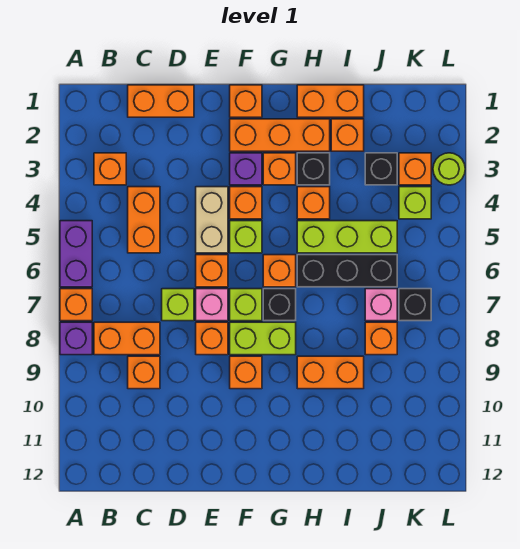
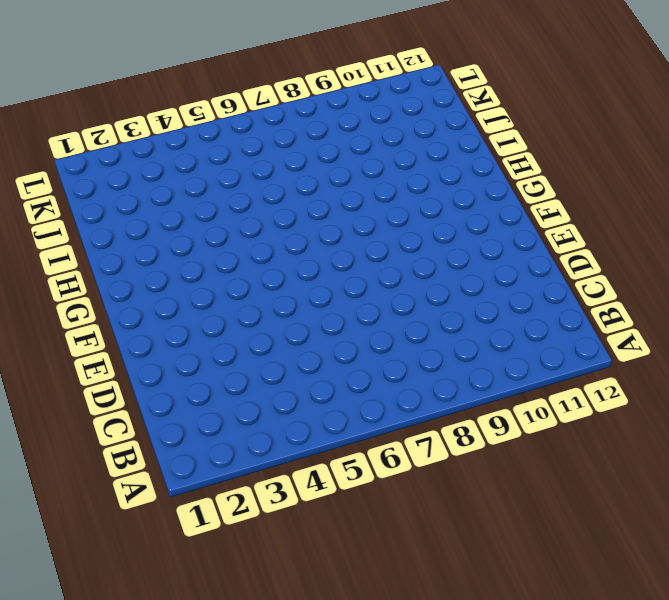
none -> purple brick A5:A6 level 1
none -> orange brick A7 level 1
none -> purple brick A8 level 1
none -> orange brick B3 level 1

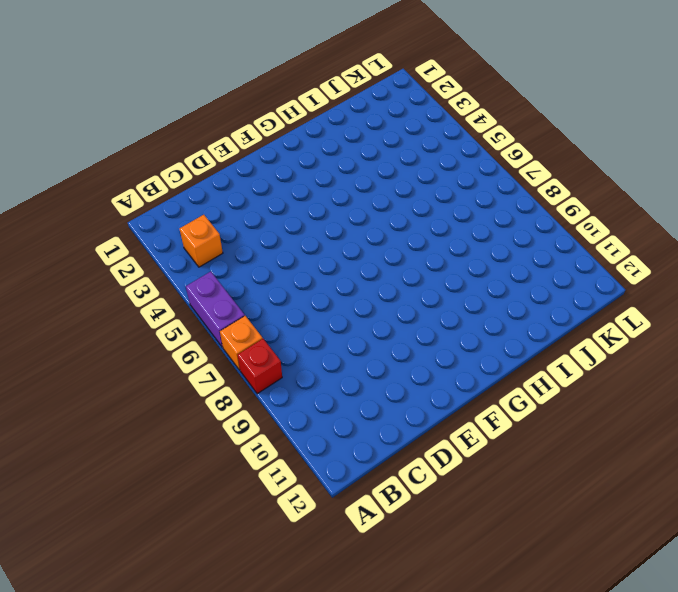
red brick A8 level 1 -> purple brick A8 level 1
none -> orange brick B8:C8 level 1
none -> orange brick C1:D1 level 1
none -> orange brick C4:C5 level 1
none -> orange brick C9 level 1

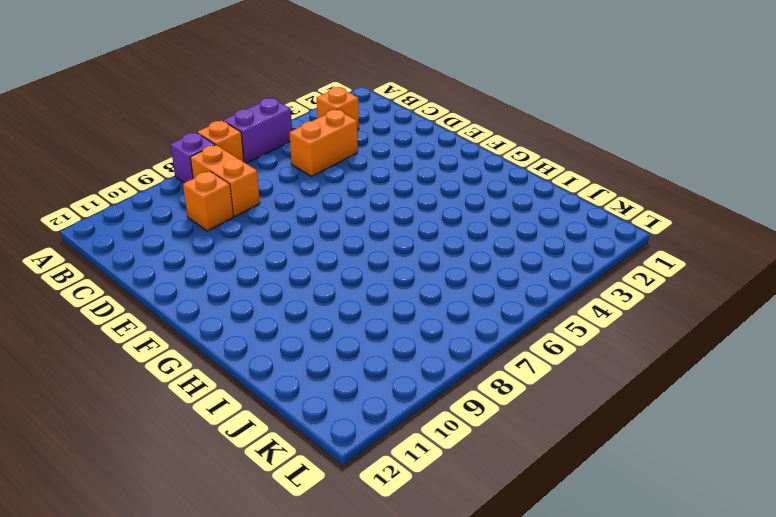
none -> orange brick C1:D1 level 1
none -> lime brick D7 level 1
none -> tan brick E4:E5 level 1
none -> orange brick E6 level 1

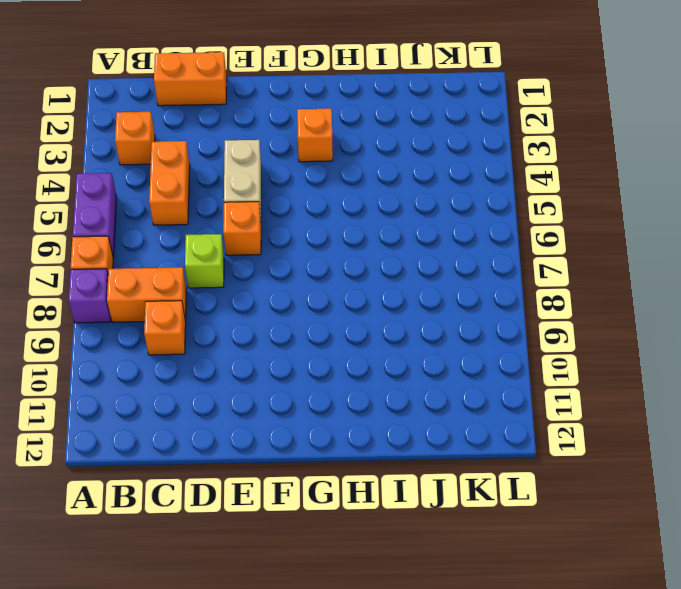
none -> pink brick E7 level 1
none -> orange brick E8 level 1
none -> orange brick F1 level 1
none -> orange brick F2:H2 level 1

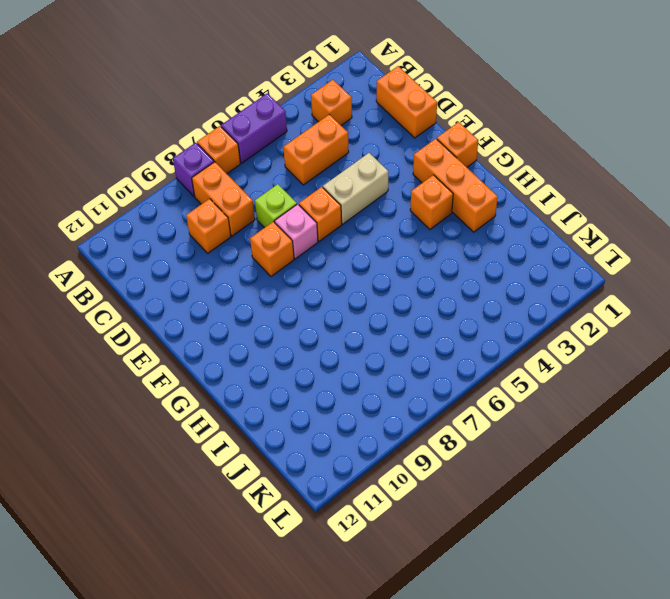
none -> purple brick F3 level 1
none -> orange brick F4 level 1
none -> lime brick F5 level 1
none -> lime brick F7 level 1

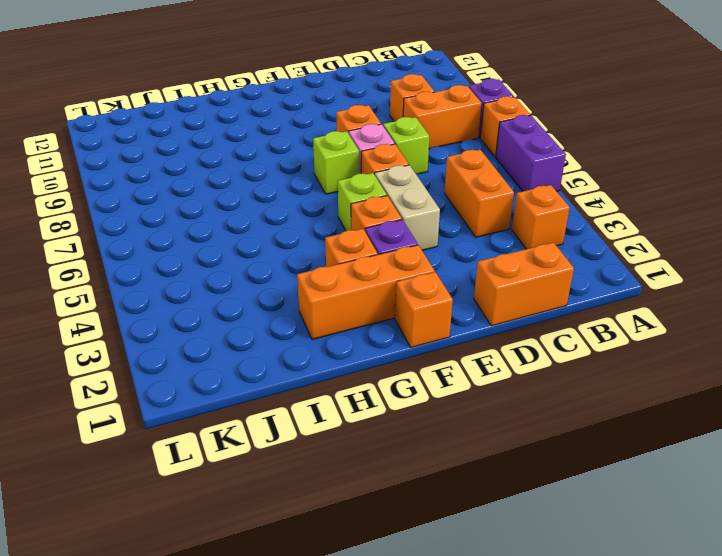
none -> lime brick F8:G8 level 1
none -> orange brick F9 level 1
none -> orange brick G6 level 1
none -> black brick G7 level 1

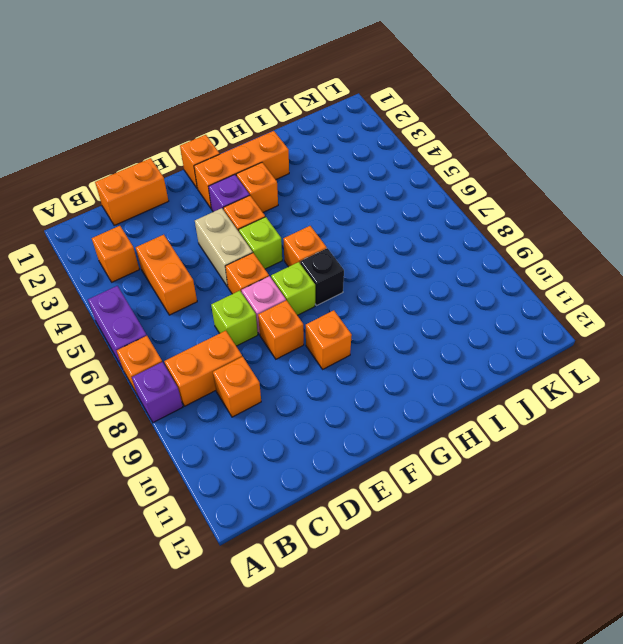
none -> lime brick F8:G8 level 1
none -> orange brick H1:I1 level 1
none -> black brick H3 level 1
none -> orange brick H4 level 1

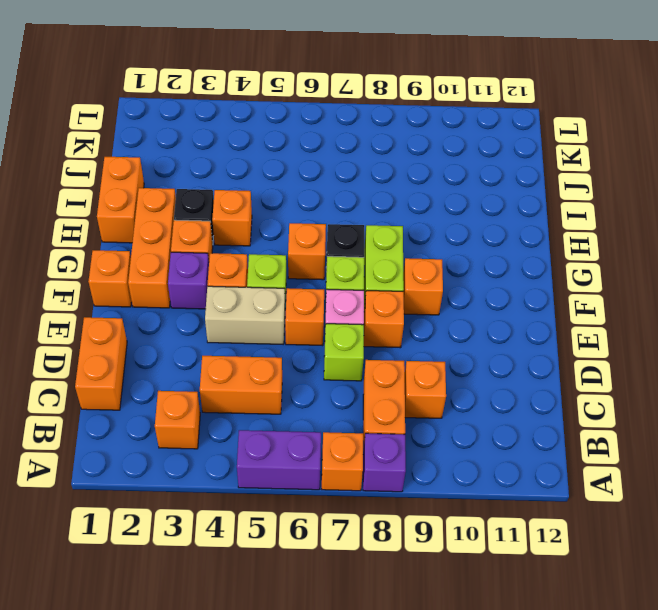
none -> lime brick H5:J5 level 1
none -> black brick H6:J6 level 1
none -> orange brick H9:I9 level 1
none -> orange brick I2 level 1

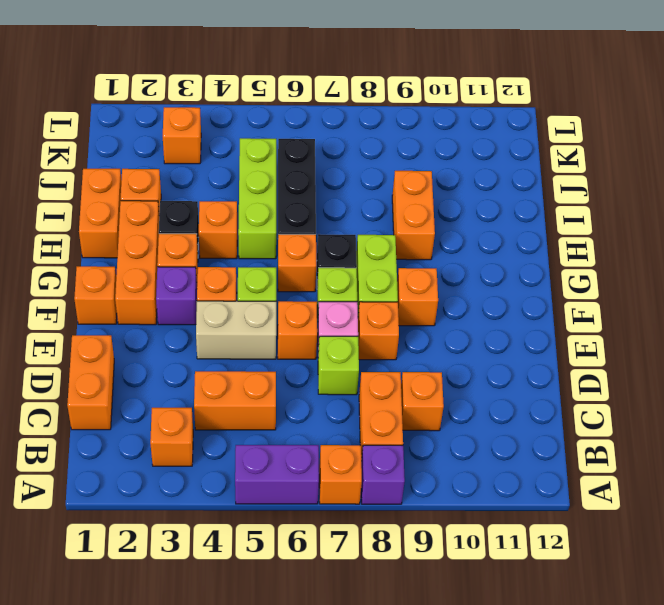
none -> black brick J3 level 1
none -> pink brick J7 level 1
none -> orange brick J8 level 1
none -> lime brick K4 level 1

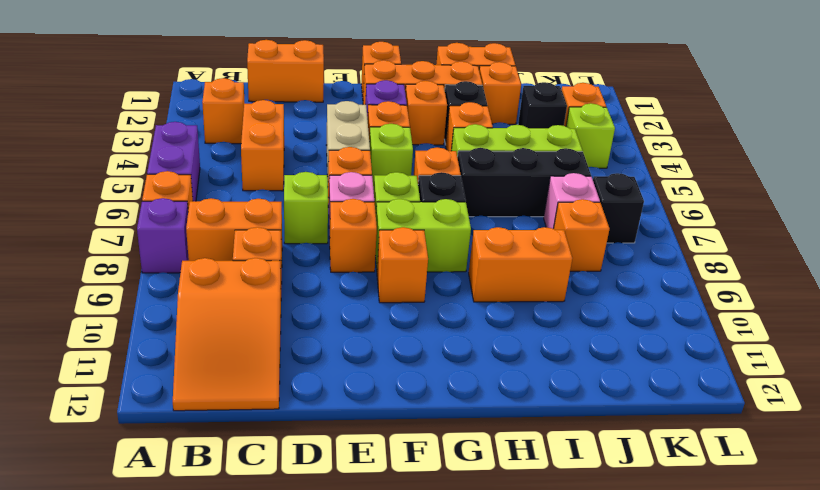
orange slope B10:C12 level 1 top 10 -> none
none -> lime round brick L3 level 1

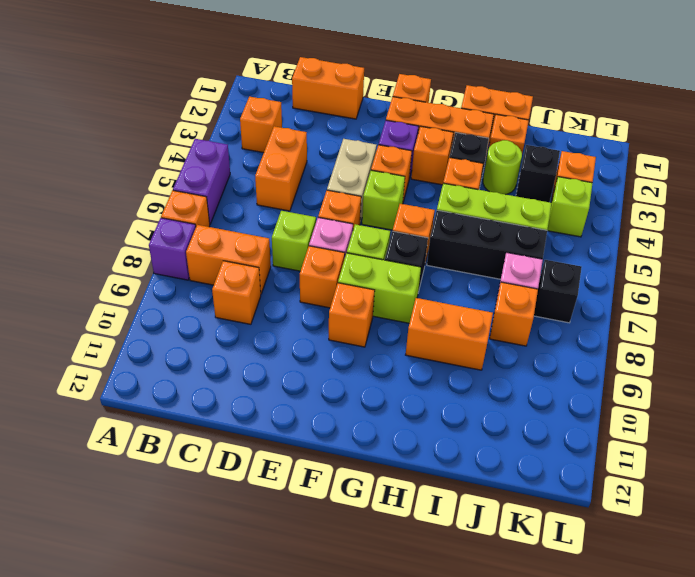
lime round brick I3 level 1 -> lime round brick L3 level 1

